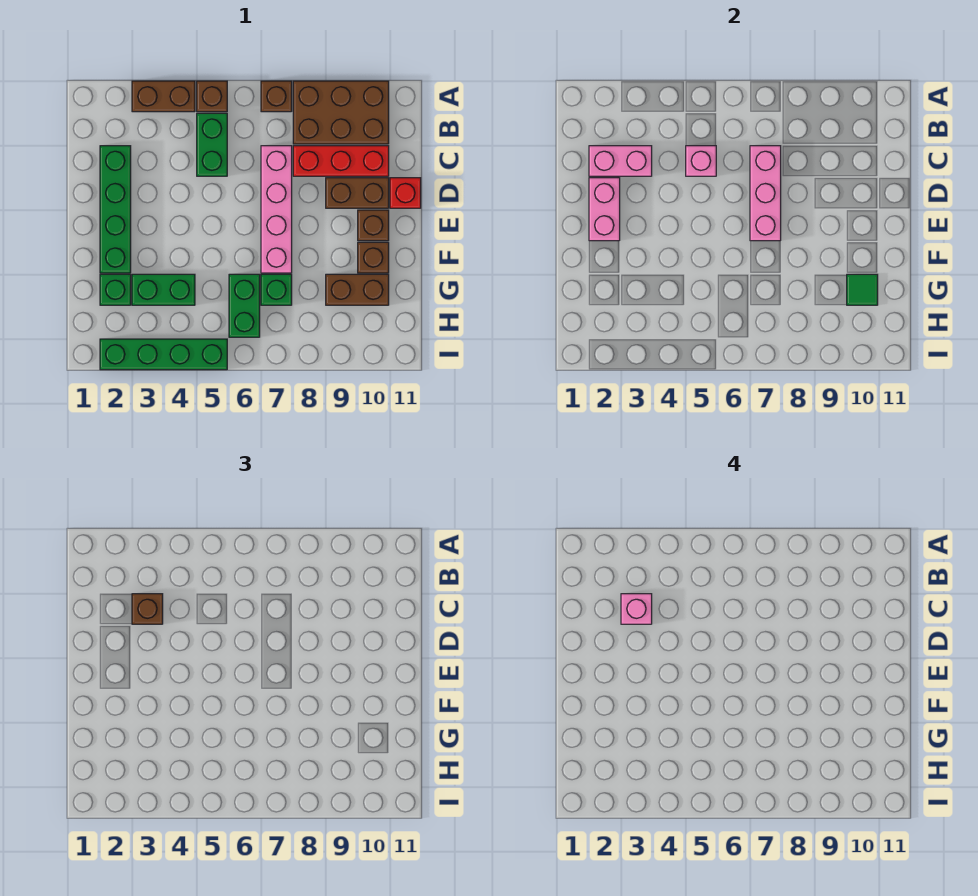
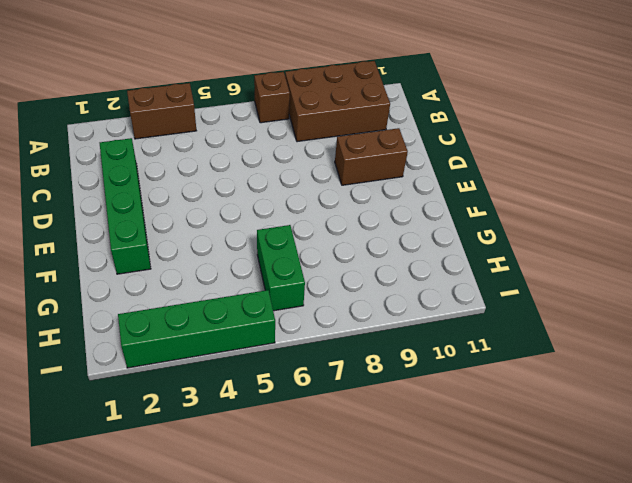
none -> brown brick A5 level 1
none -> green brick B5:C5 level 1
none -> pink brick C7:F7 level 1

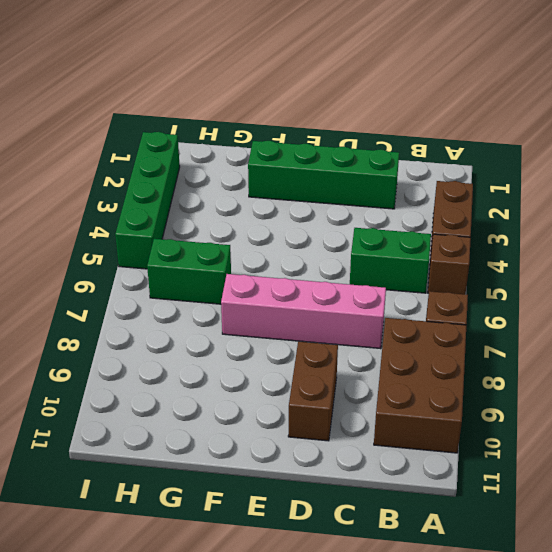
none -> red brick C8:C10 level 1
none -> red brick D11 level 1
none -> brown brick E10 level 1

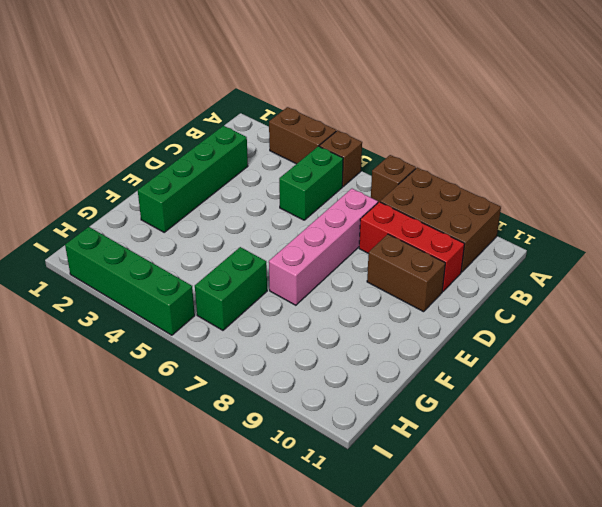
none -> red brick D11 level 1
none -> brown brick E10 level 1
none -> brown brick F10 level 1

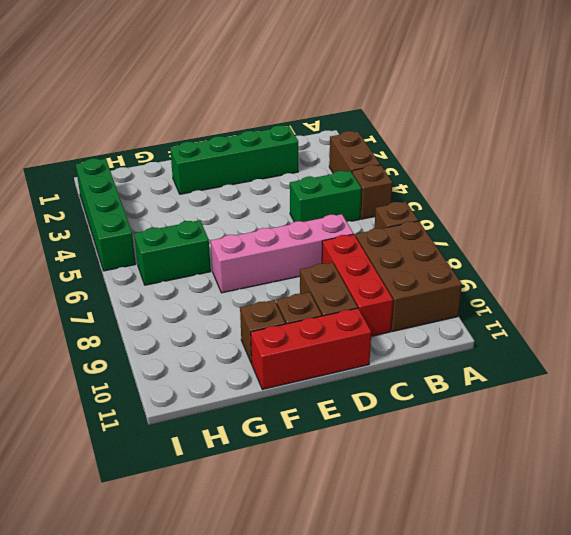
red brick D11:F11 level 1 -> red brick D11 level 1
none -> green brick G2 level 1
none -> green brick G3:G4 level 1
none -> green brick G7 level 1

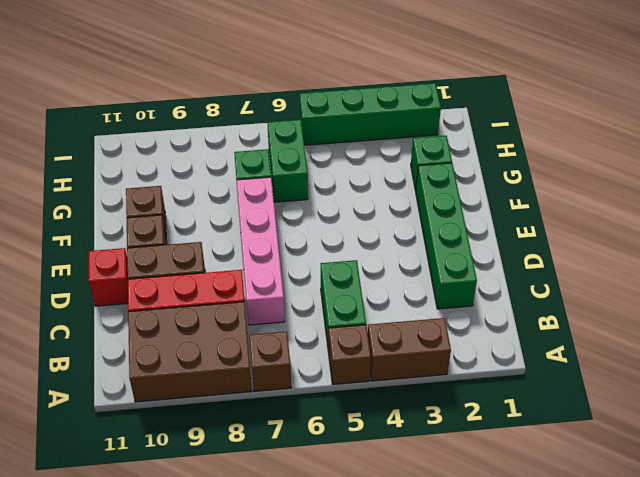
none -> green brick G3:G4 level 1
none -> brown brick G9:G10 level 1
none -> pink brick C2:C3 level 2

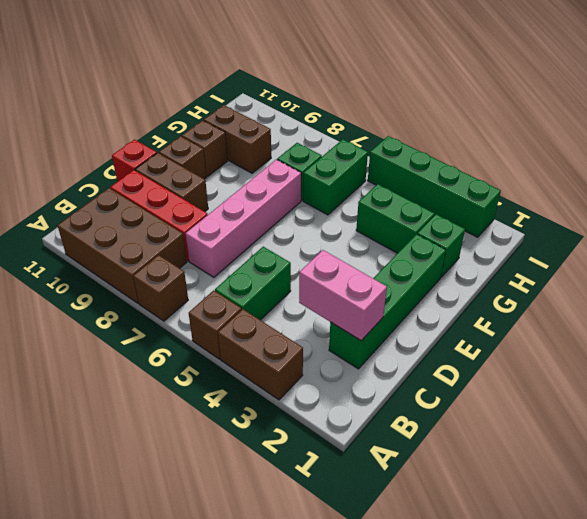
none -> pink brick C5 level 2
none -> pink brick C7:E7 level 2
none -> pink brick D2:E2 level 2

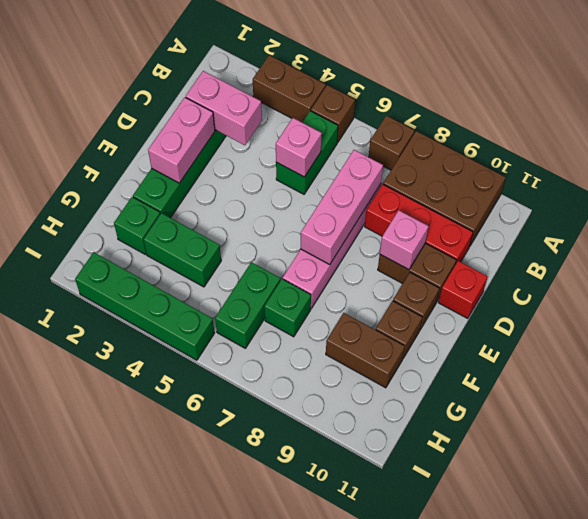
pink brick D9 level 2 -> pink brick C3 level 4
none -> green tile G10 level 2
none -> brown brick C3 level 3

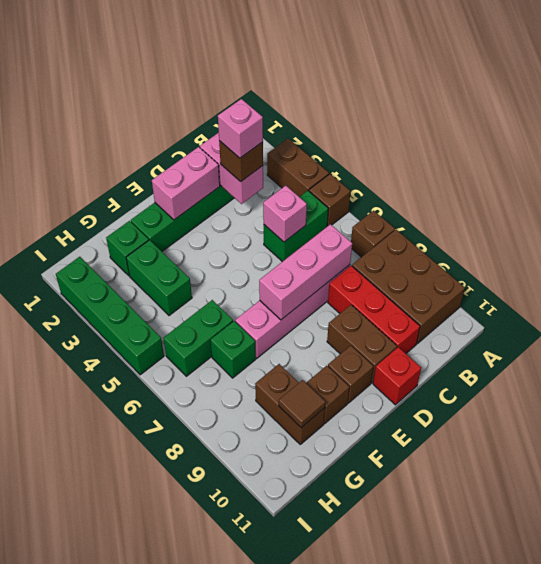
brown tile G10 level 2 -> green tile G10 level 2

